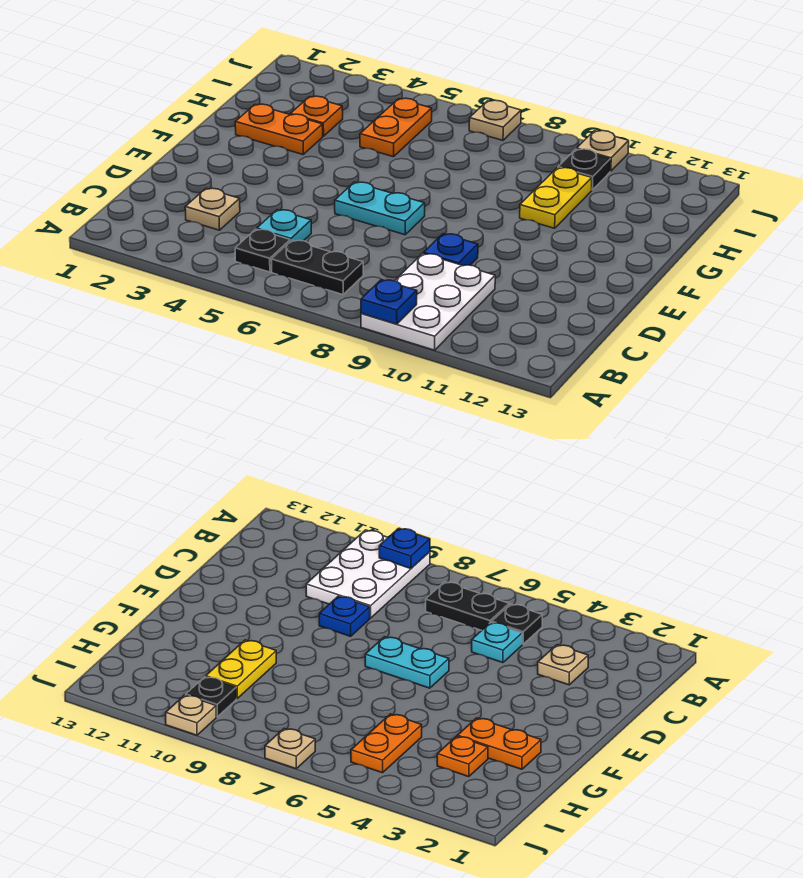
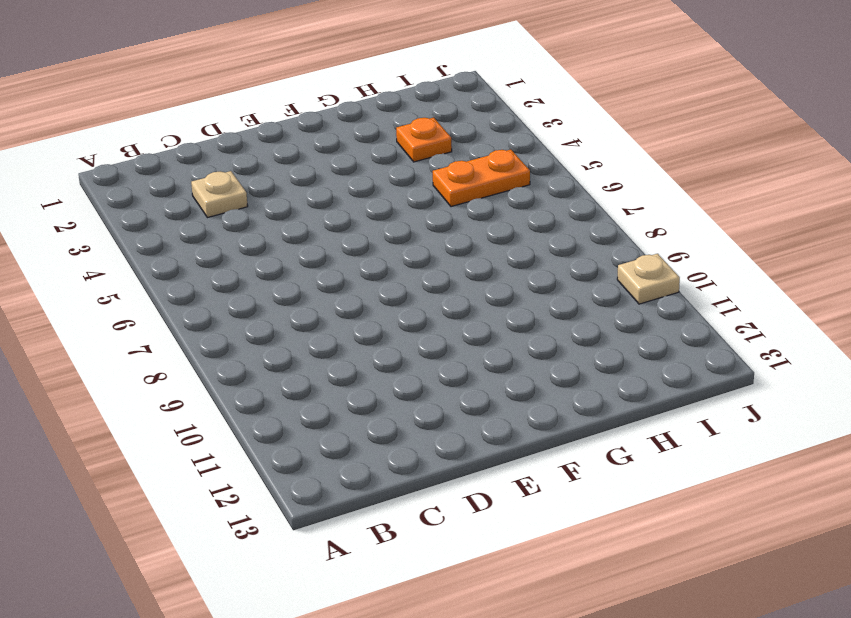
none -> white plate A9:C10 level 1
none -> black plate B5 level 1
none -> black plate B6:B7 level 1

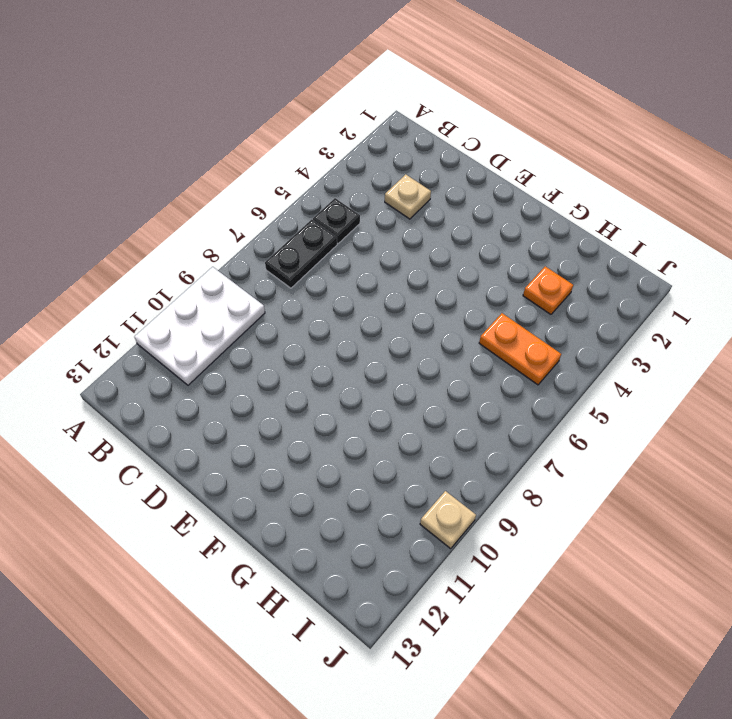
white plate A9:B11 level 1 -> white plate A9:C10 level 1
none -> cyan plate C5 level 1
none -> blue plate D9 level 1
none -> cyan plate E6:E7 level 1

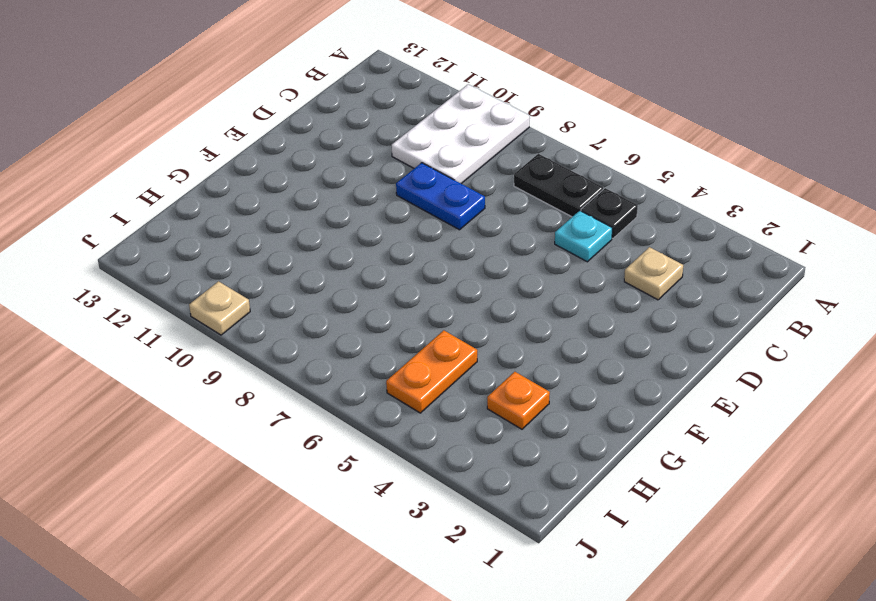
blue plate D8:D9 level 1 -> blue plate D9 level 1
none -> cyan plate E6:E7 level 1
none -> orange plate G2:G3 level 1
none -> yellow plate G10:H10 level 1

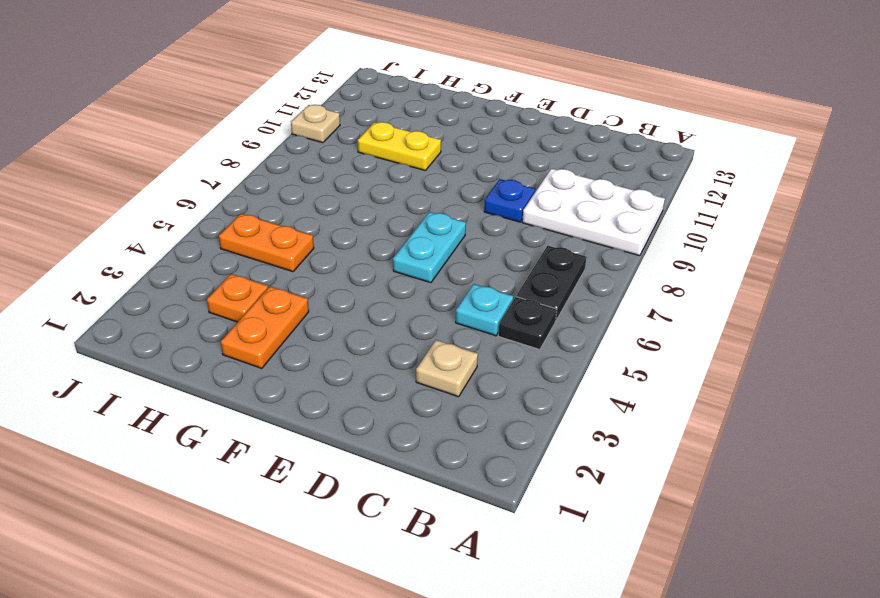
none -> black plate I10 level 1
none -> tan plate J7 level 1
none -> blue plate A9 level 2

